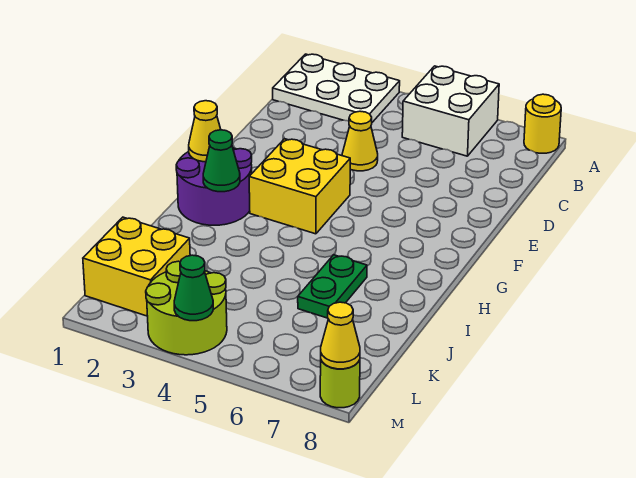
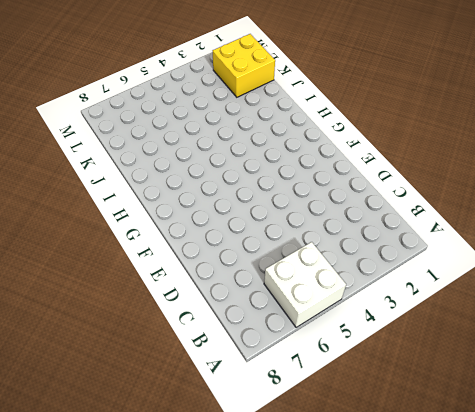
none -> white plate A1:B3 level 1
none -> yellow round brick A8 level 1
none -> yellow cone D4 level 1

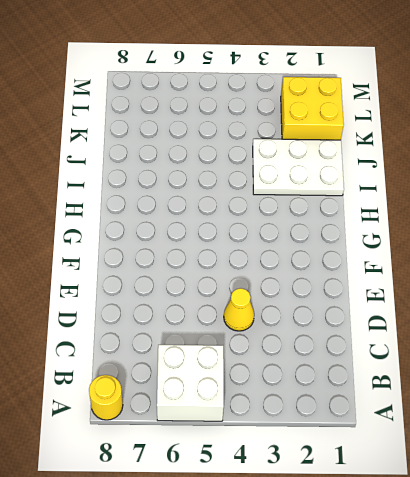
white plate I1:J3 level 1 -> white plate A1:B3 level 1
none -> yellow brick F3:G4 level 1
none -> purple round brick G1:H2 level 1
none -> green plate I6:J6 level 1

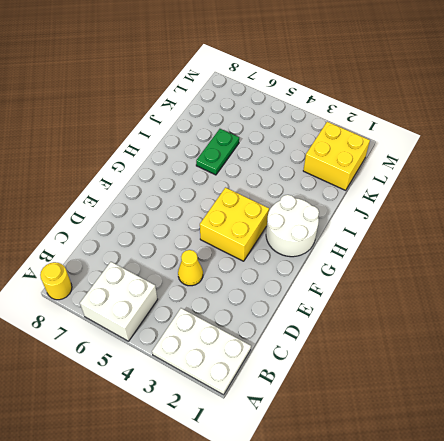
white round brick G1:H2 level 1 -> purple round brick G1:H2 level 1
none -> lime round brick L3:M4 level 1
none -> lime round brick M8 level 1
none -> yellow cone G1 level 2

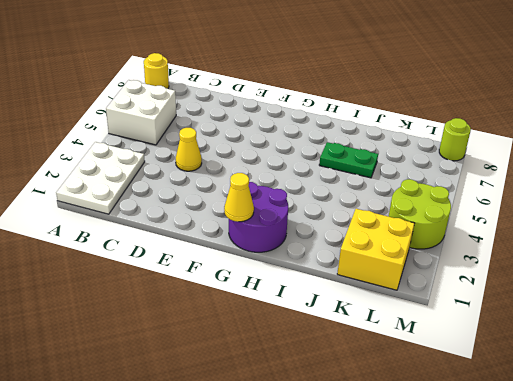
none -> yellow brick F3:G4 level 1
none -> green cone H2 level 2
none -> green cone M4 level 2

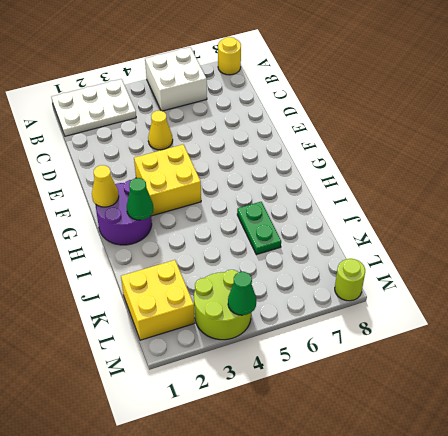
none -> yellow cone M8 level 2

